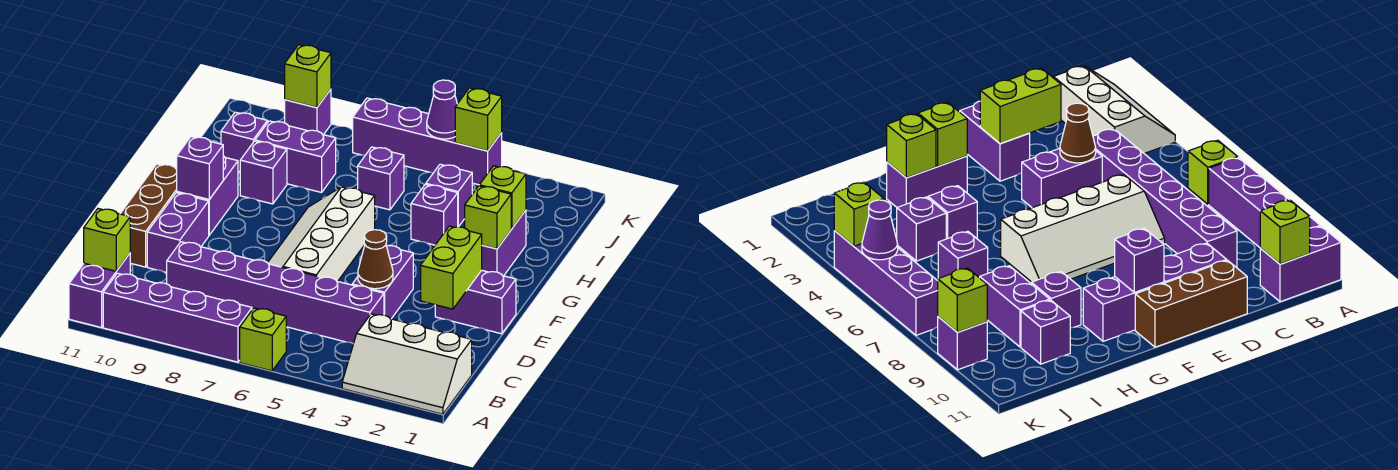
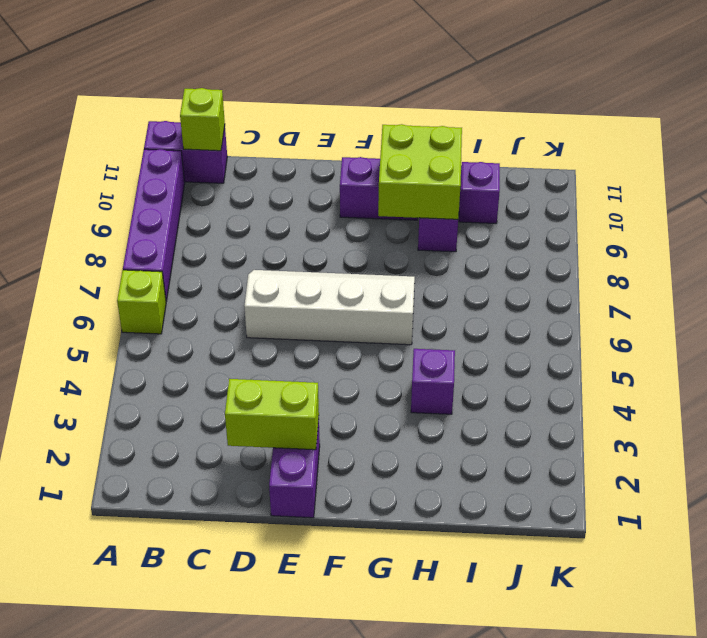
lime brick G9:H10 level 2 -> none
none -> white slope A1:B3 level 1 top B
none -> purple brick C4:C9 level 1
none -> purple brick D4:E4 level 1

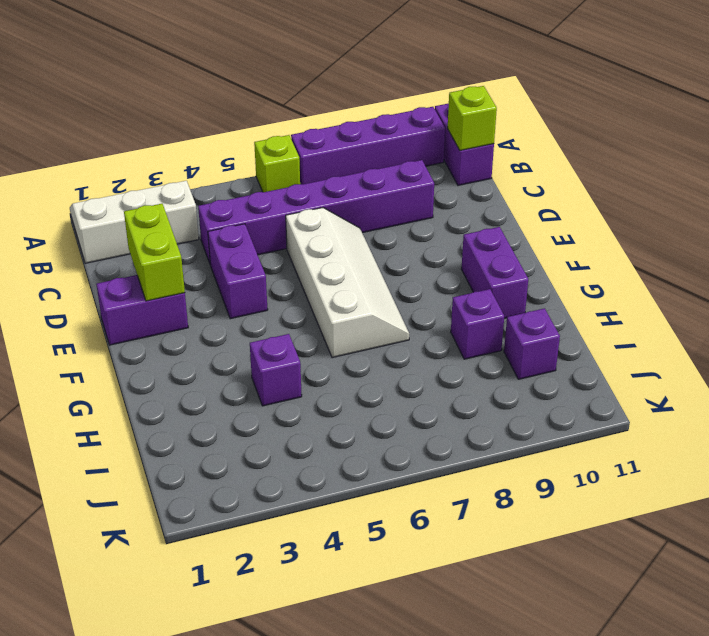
none -> purple brick D10:E10 level 1
none -> brown brick D11:F11 level 1
none -> purple brick G2:H2 level 1

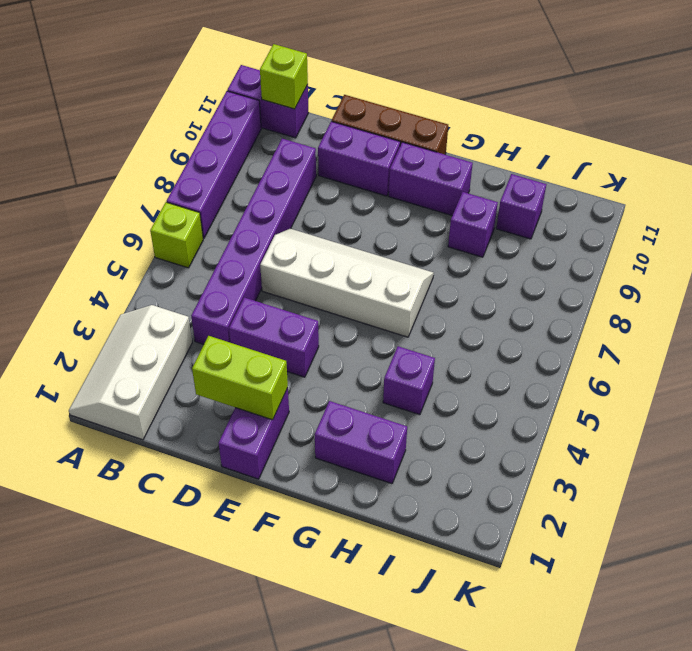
none -> purple brick I4 level 1
none -> purple brick I6 level 1
none -> purple brick I8:I9 level 1

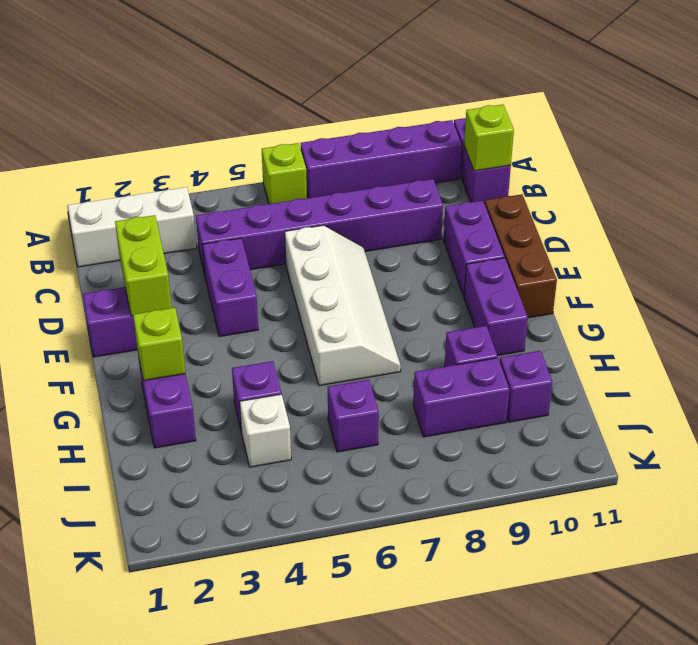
white brick I4 level 1 -> purple brick I4 level 1
none -> purple brick K4:K7 level 1
none -> purple brick K9 level 1
none -> brown cone D4 level 2

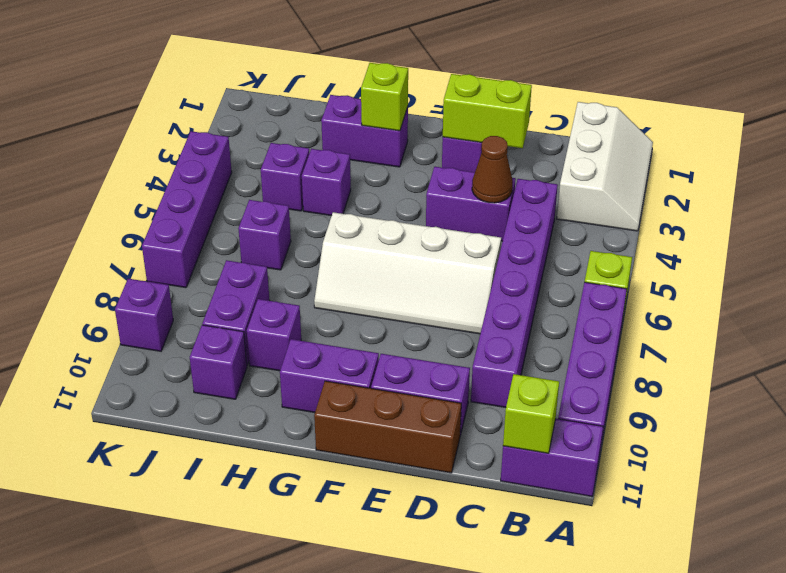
none -> purple brick F10 level 2
none -> lime brick H2 level 2
none -> lime brick K4 level 2

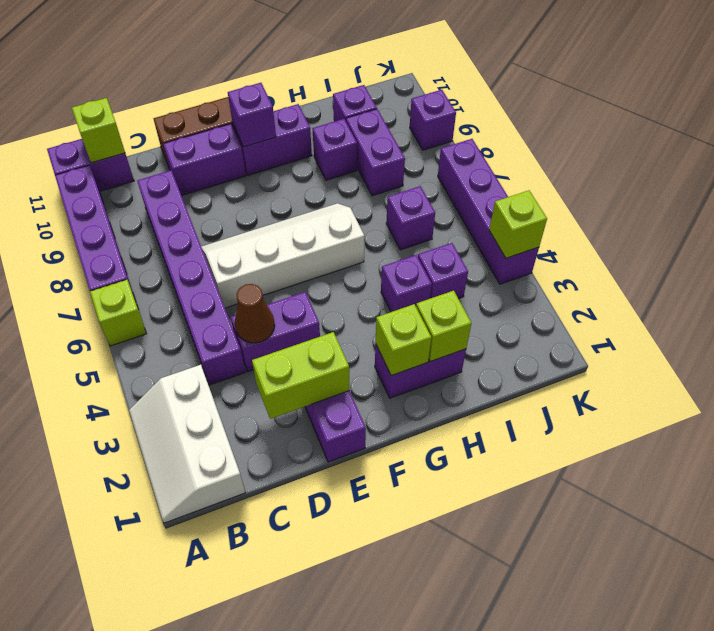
none -> purple cone K5 level 2
none -> lime brick K9 level 2

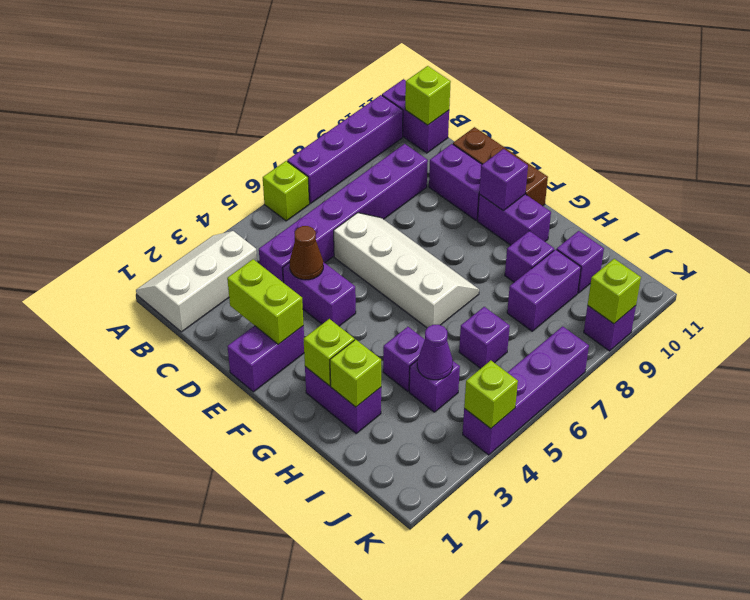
purple cone I4 level 2 -> purple cone K5 level 2

